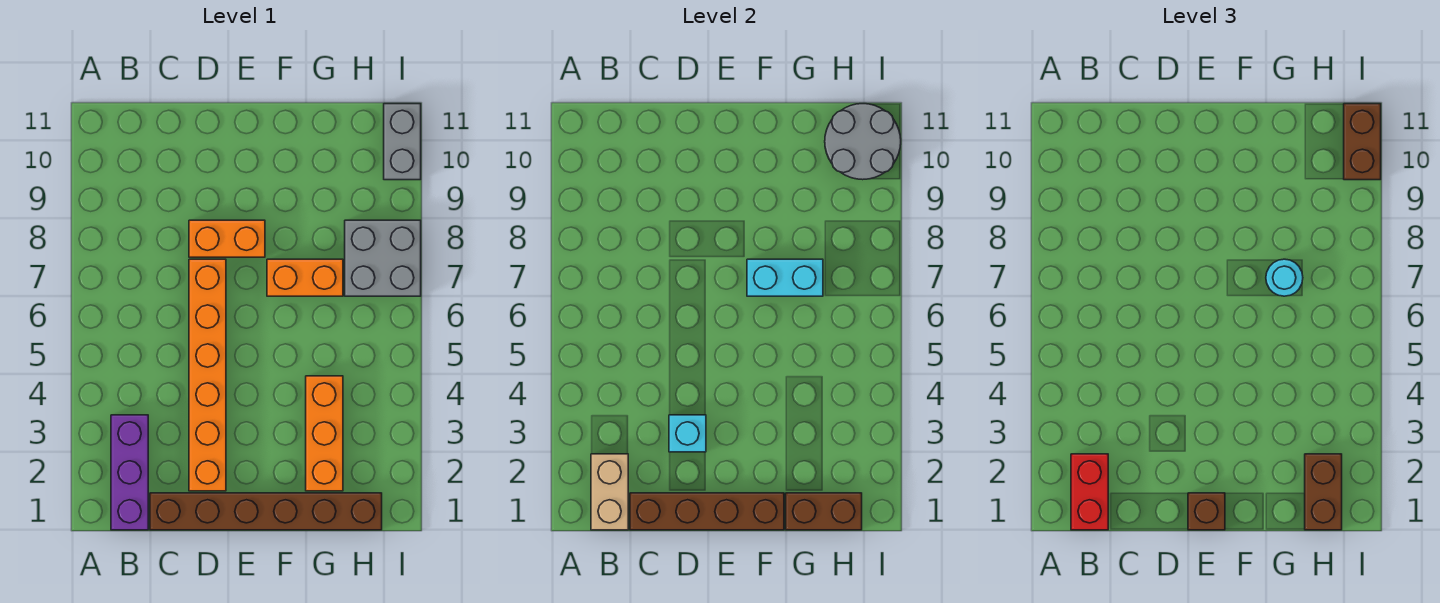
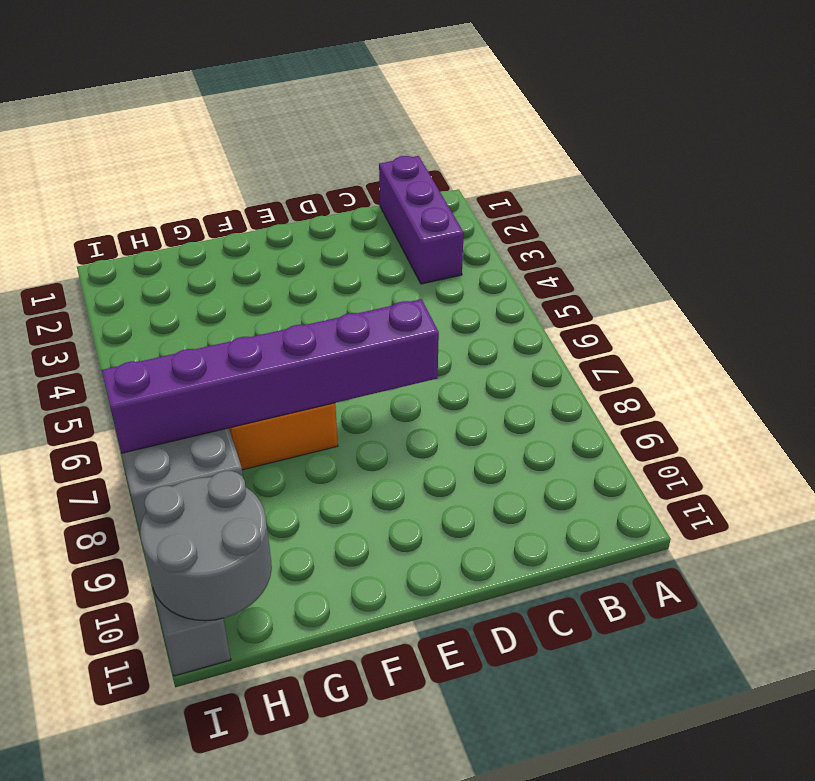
purple brick D7:I7 level 2 -> cyan brick F7:G7 level 2
none -> brown brick C1:H1 level 1
none -> orange brick D2:D7 level 1
none -> orange brick D8:E8 level 1

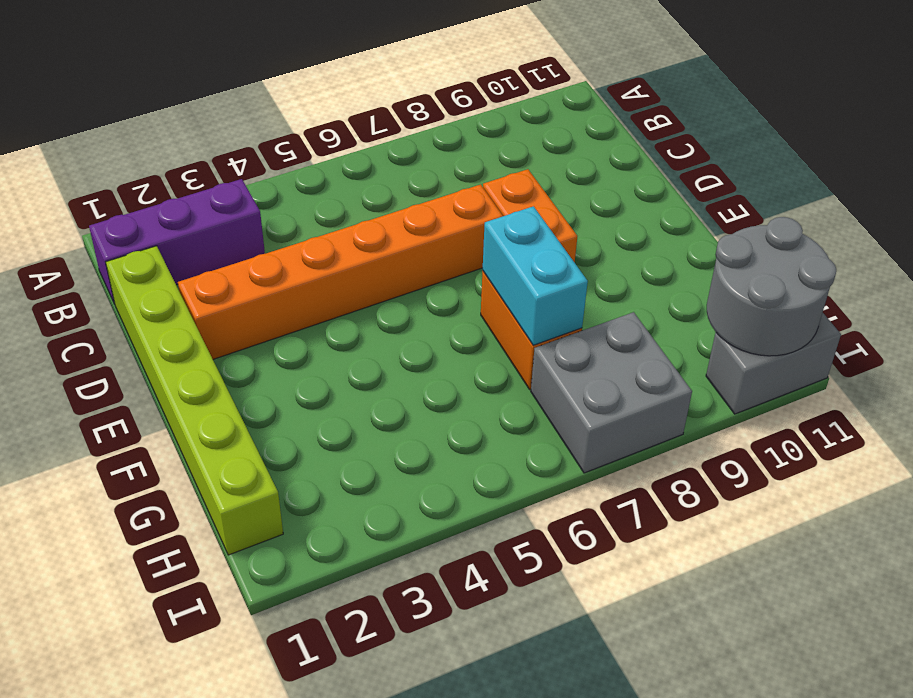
lime brick C1:H1 level 1 -> brown brick C1:H1 level 1
none -> orange brick G2:G4 level 1
none -> tan brick B1:B2 level 2
none -> brown brick C1:F1 level 2

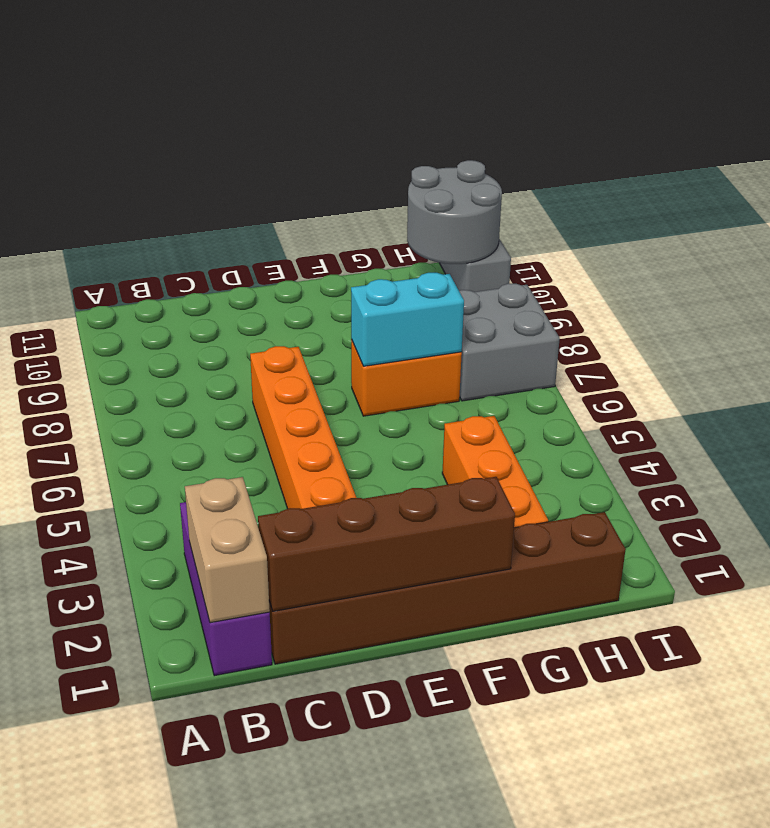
none -> orange brick D8:E8 level 1
none -> cyan brick D3 level 2
none -> brown brick G1:H1 level 2

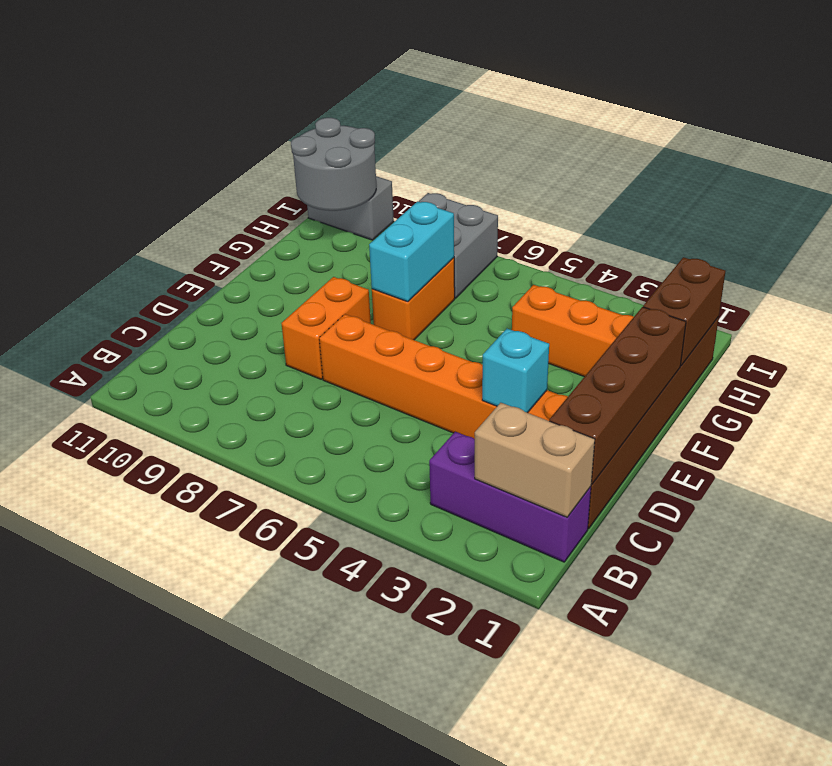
none -> red brick B1:B2 level 3
none -> brown brick E1 level 3
none -> cyan round brick G7 level 3

